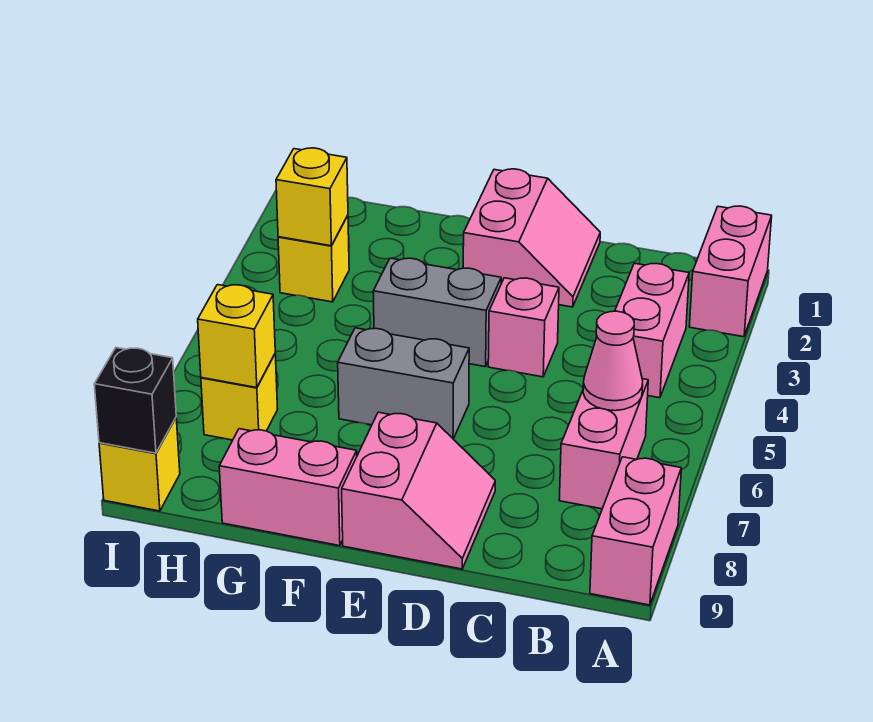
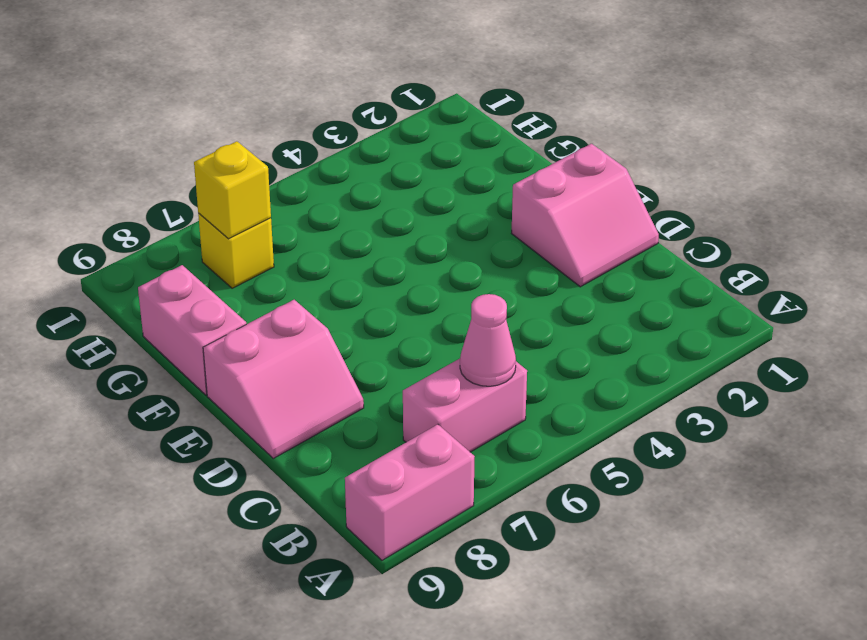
none -> pink brick A1:A2 level 1
none -> pink brick B3:B4 level 1
none -> pink brick D4 level 1

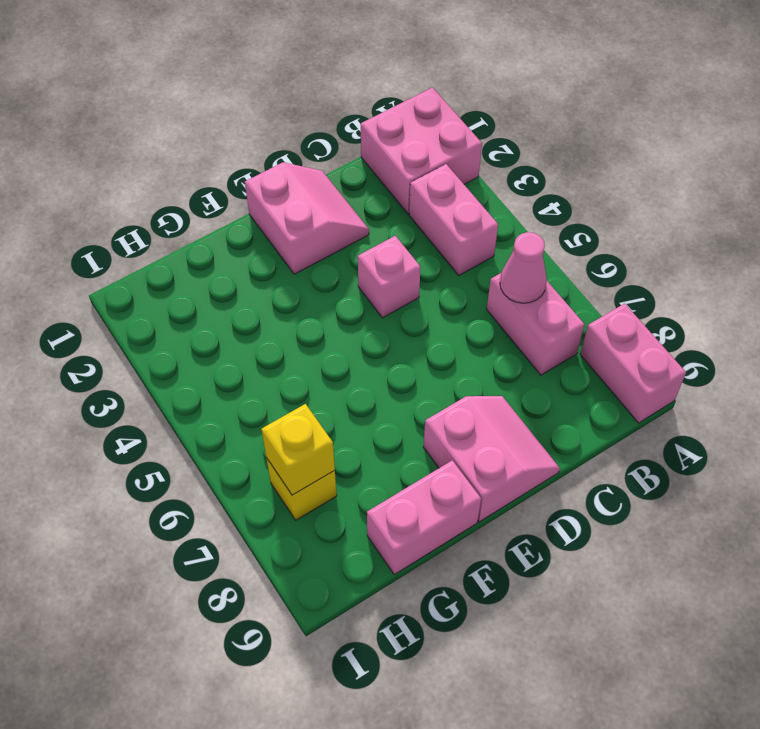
pink brick A1:B2 level 1 -> pink brick A1:A2 level 1
none -> grey brick E4:F4 level 1
none -> grey brick E6:F6 level 1
none -> yellow brick H3 level 1

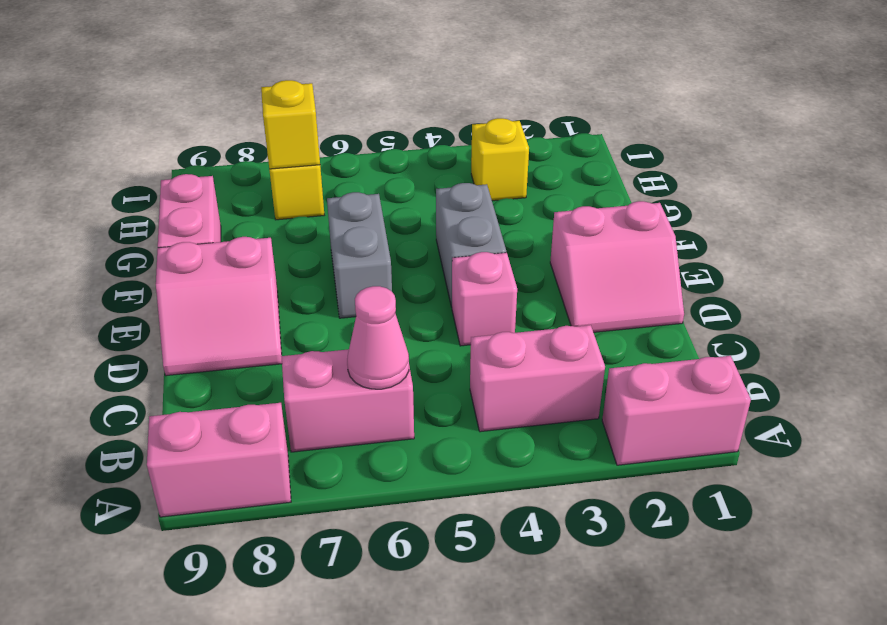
none -> yellow brick I9 level 1
none -> yellow brick H3 level 2
none -> black brick I9 level 2

